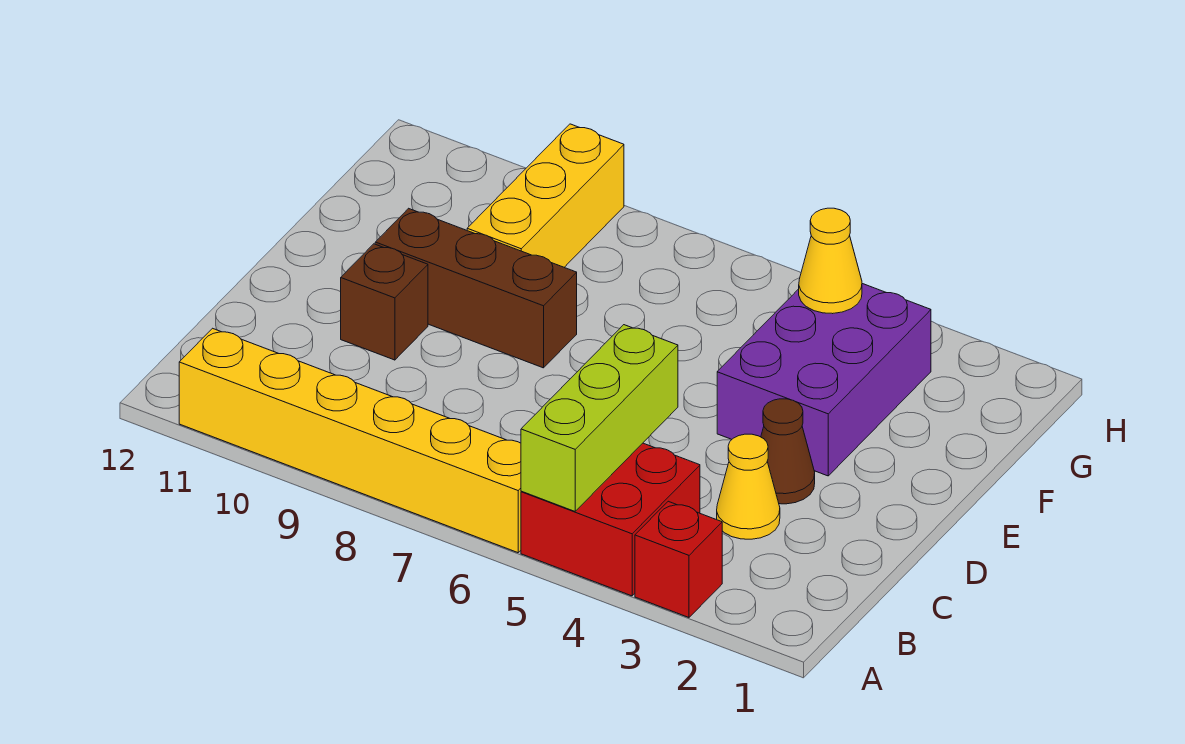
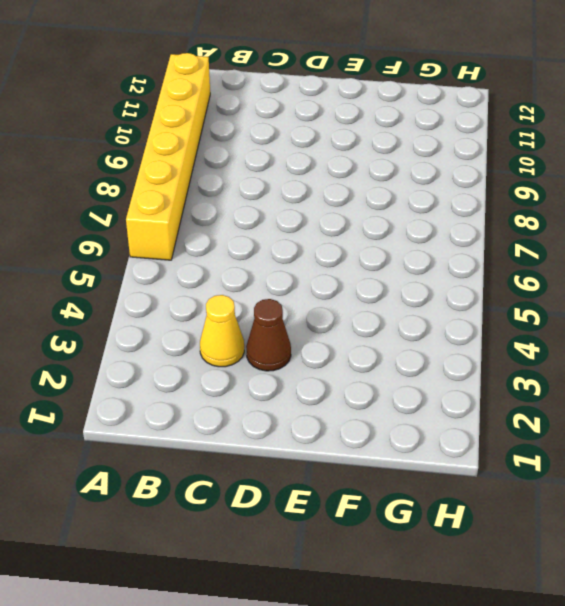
none -> red brick A3 level 1
none -> red brick A4:B5 level 1

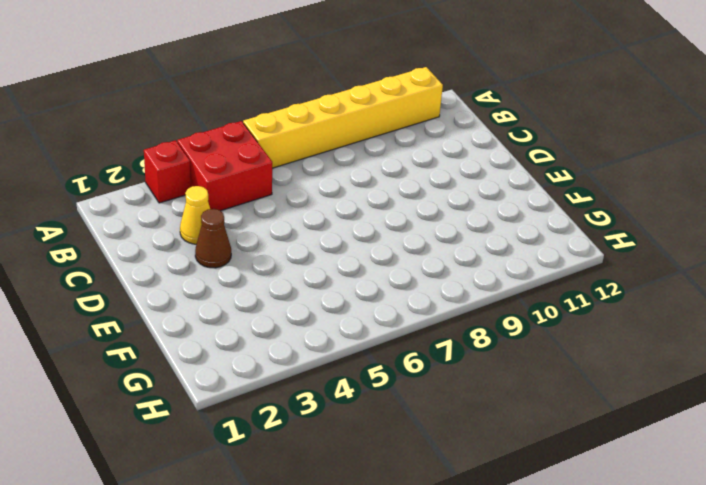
none -> brown brick D10 level 1
none -> purple brick E3:G4 level 1

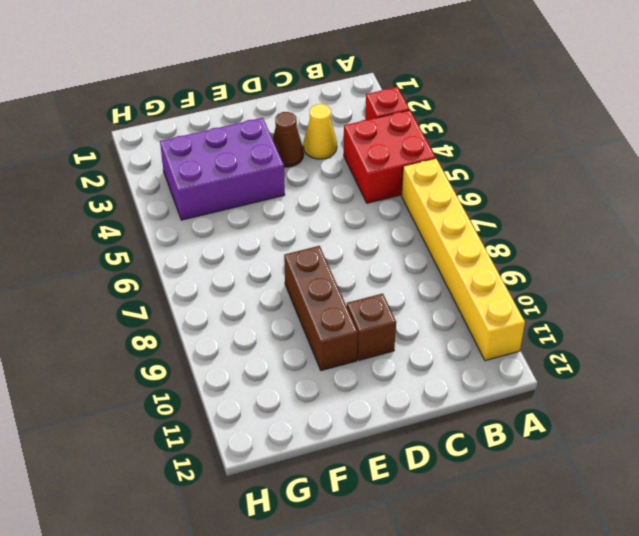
none -> yellow brick F9:H9 level 1
none -> lime brick A5:C5 level 2

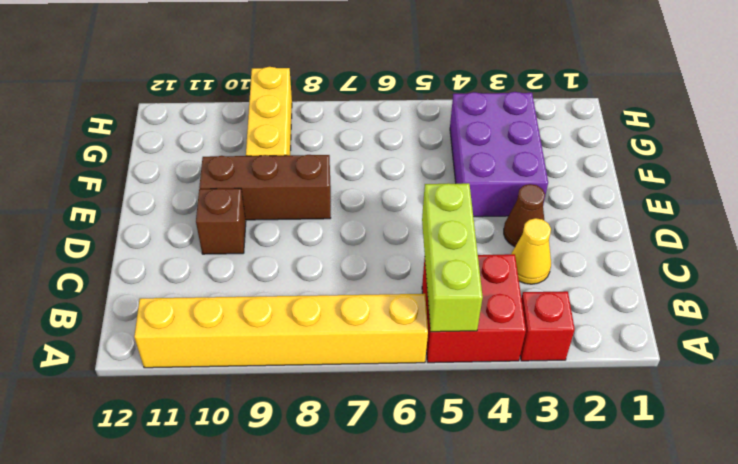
none -> yellow cone G4 level 2

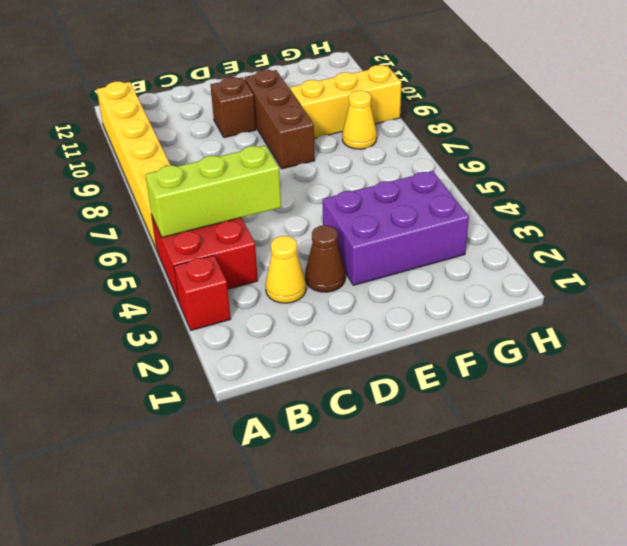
yellow cone G8 level 1 -> yellow cone G4 level 2

